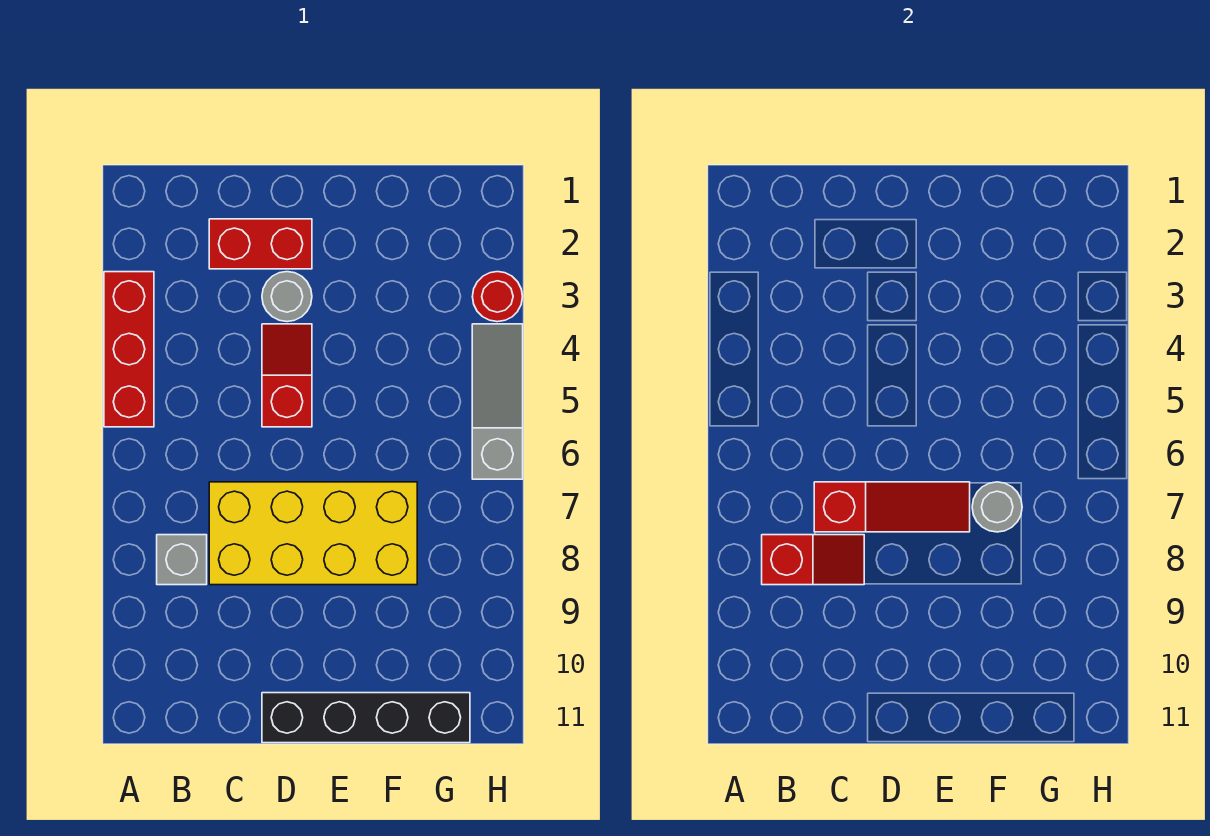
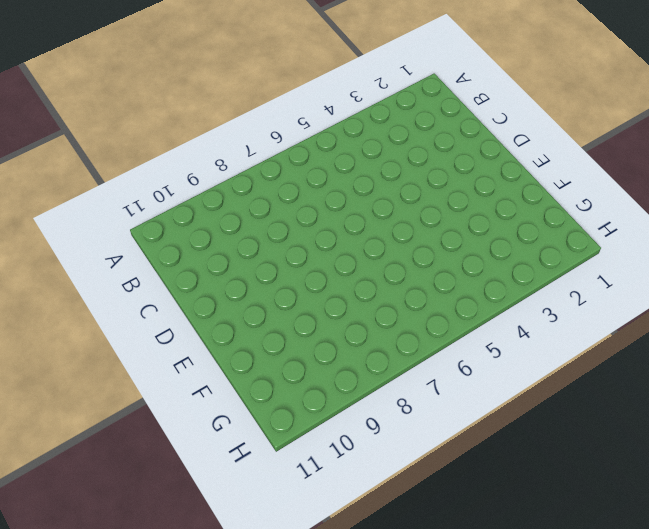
none -> red brick A3:A5 level 1
none -> grey brick B8 level 1
none -> red brick C2:D2 level 1

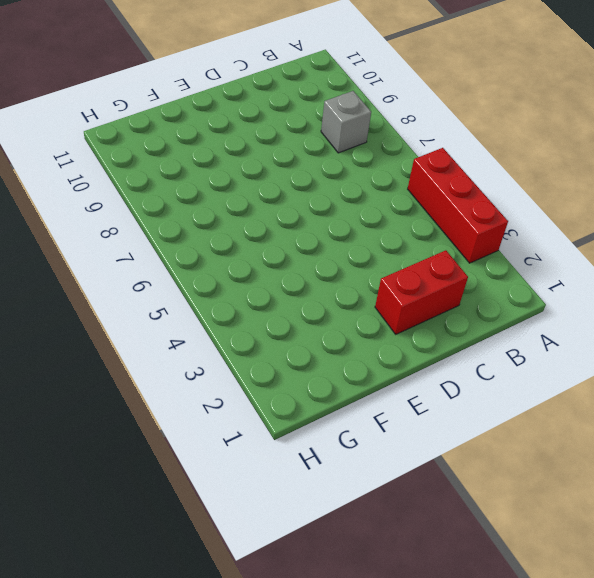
none -> yellow brick C7:F8 level 1
none -> grey round brick D3 level 1
none -> red slope D4:D5 level 1 top 5

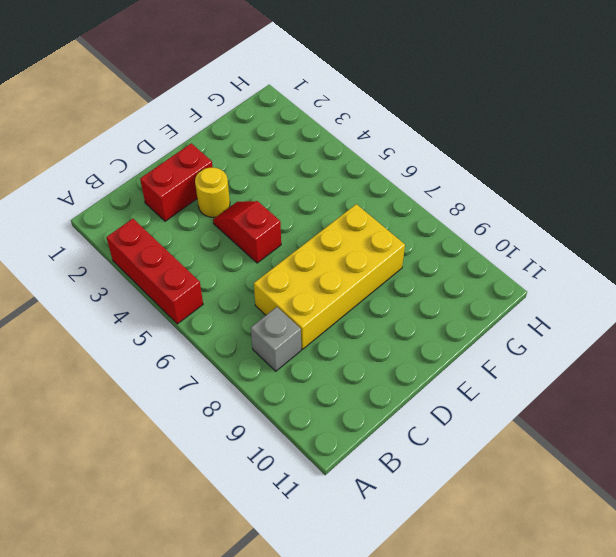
yellow round brick D3 level 1 -> grey round brick D3 level 1
none -> black brick D11:G11 level 1
none -> red round brick H3 level 1
none -> grey slope H4:H6 level 1 top 6

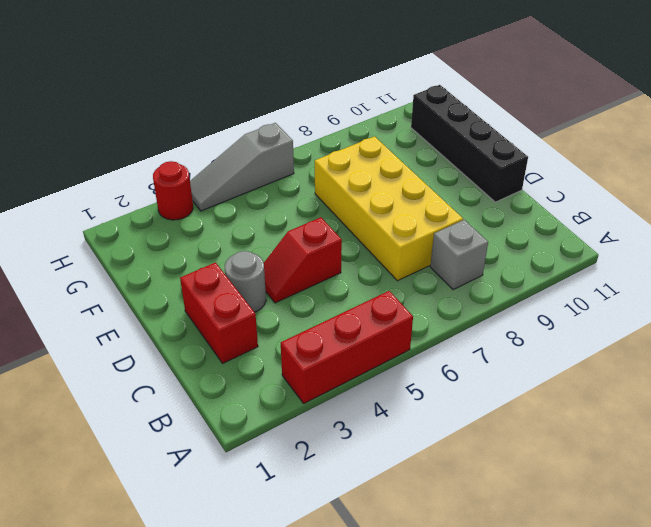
none -> red slope B8:C8 level 2 top B
none -> red slope C7:E7 level 2 top C
none -> grey round brick F7 level 2

